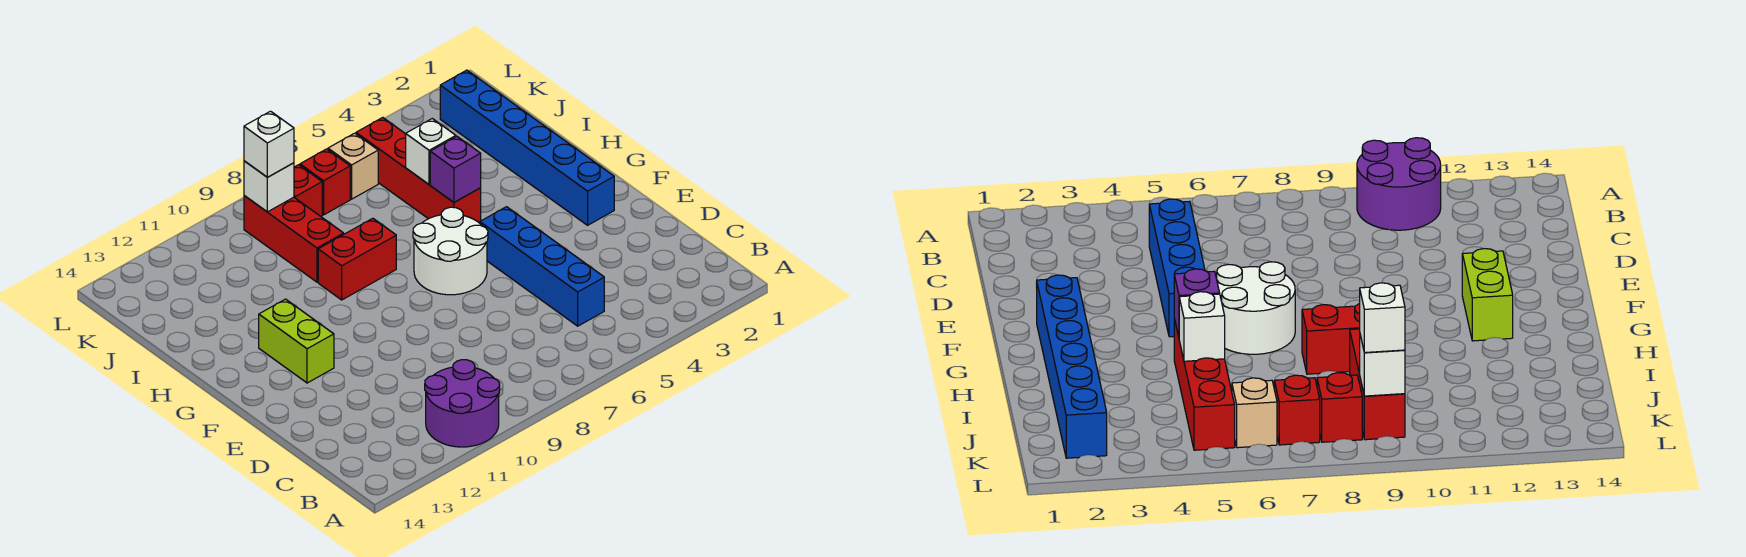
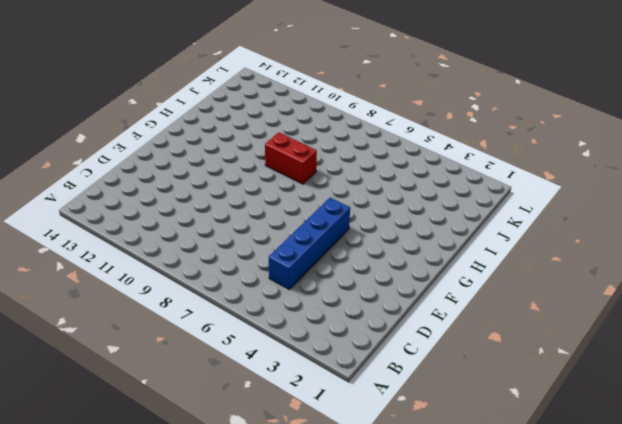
none -> purple round brick A10:B11 level 1
none -> blue brick F2:K2 level 1
none -> white round brick F6:G7 level 1

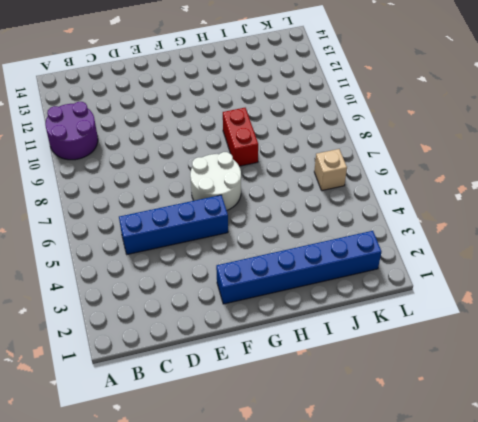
none -> lime brick F12:G12 level 1
none -> red brick H5:K5 level 1
none -> red brick I9:K9 level 1

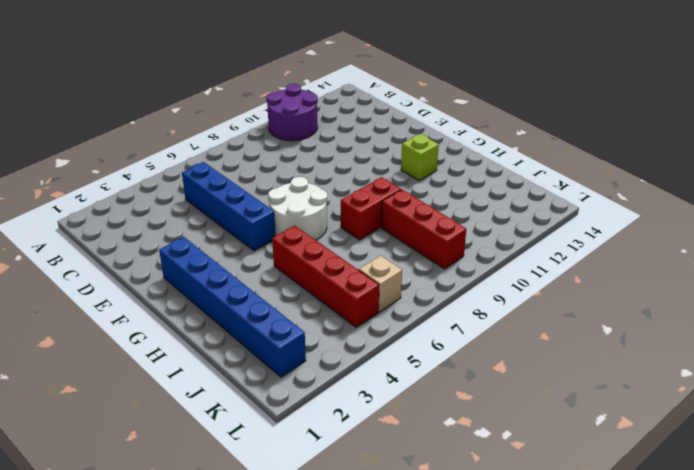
lime brick G12 level 1 -> lime brick F12:G12 level 1
none -> red brick K7 level 1
none -> red brick K8 level 1
none -> purple brick H5 level 2

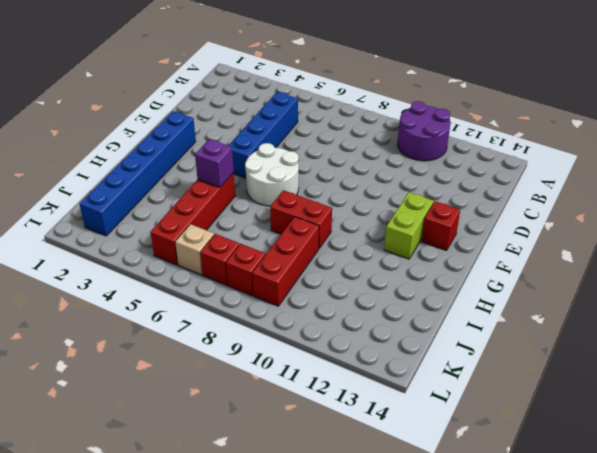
red brick F13 level 1 -> none
none -> white brick I5 level 2
none -> white brick K9 level 2
none -> white brick K9 level 3

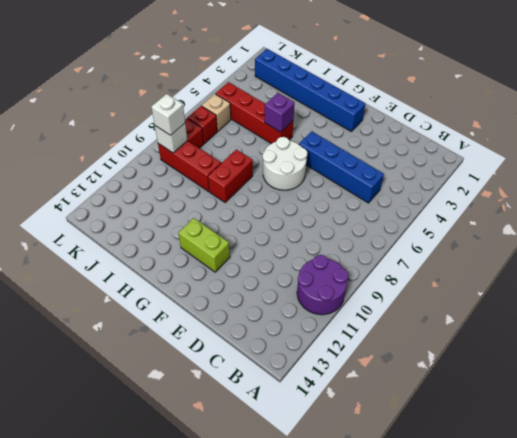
none -> white brick I5 level 2

